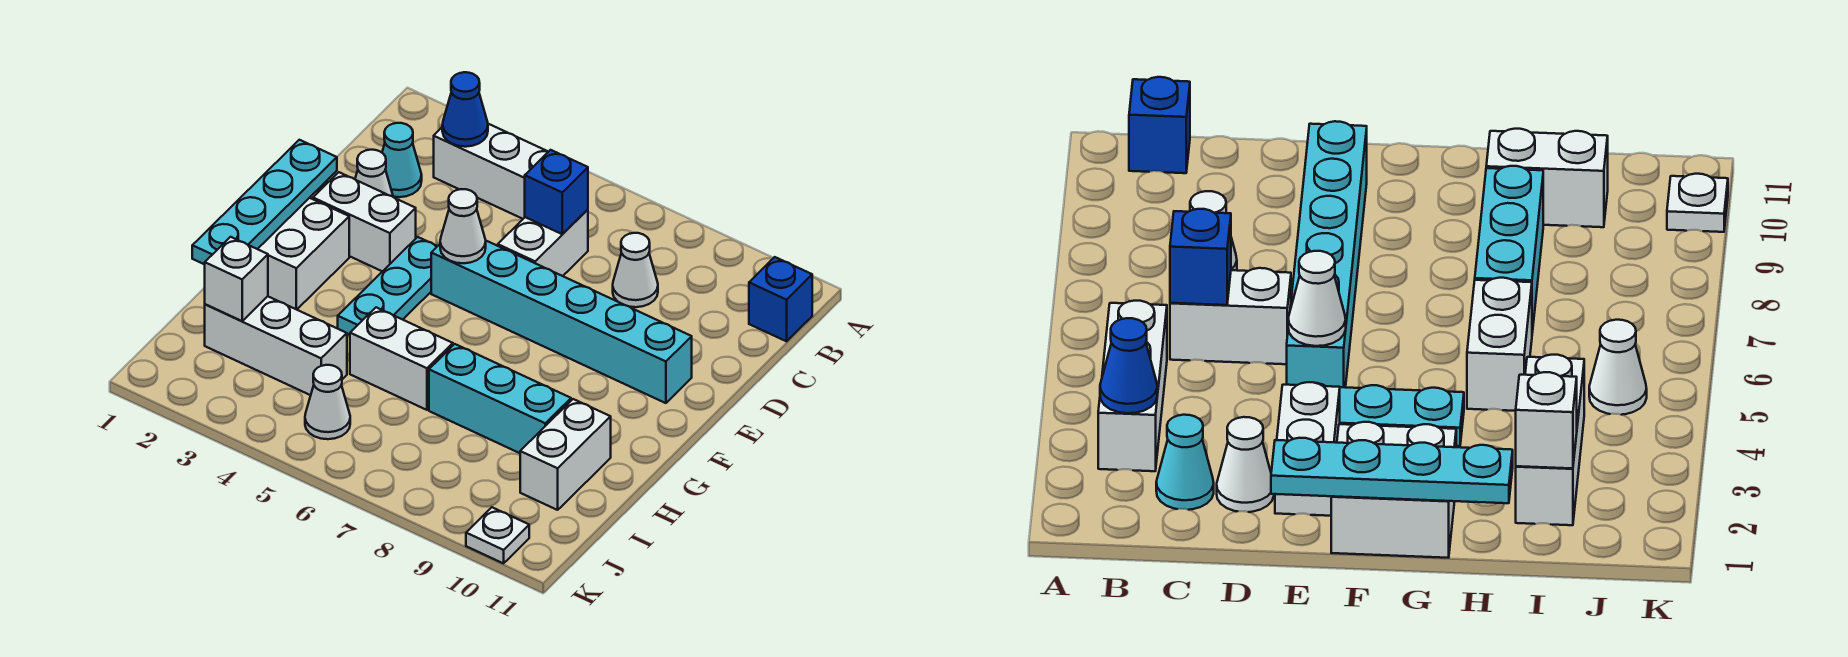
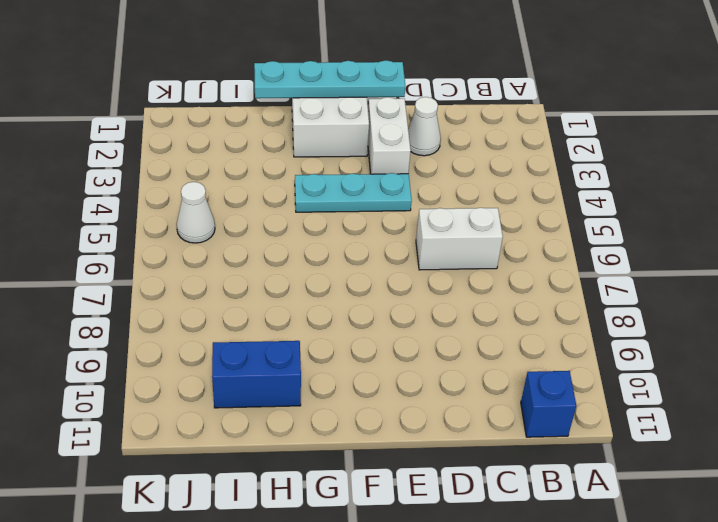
blue brick H10:I10 level 1 -> white brick H10:I10 level 1
none -> white brick B3:B5 level 1
none -> cyan cone C2 level 1
none -> white cone C8 level 1

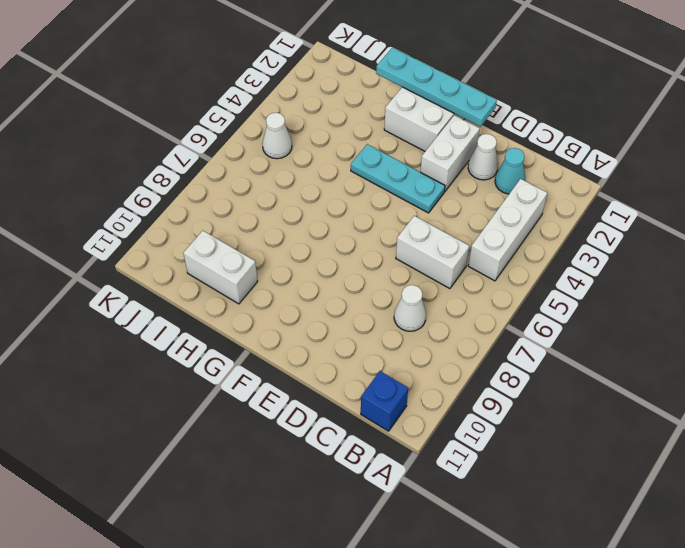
none -> cyan brick E5:E10 level 1
none -> white brick H5:H6 level 1
none -> cyan brick H7:H9 level 1

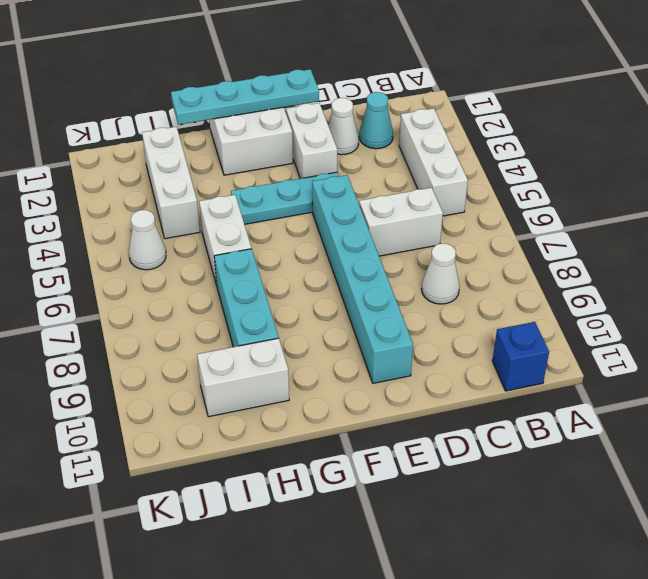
none -> white plate K10 level 1
none -> blue cone B3 level 2
none -> blue brick C6 level 2

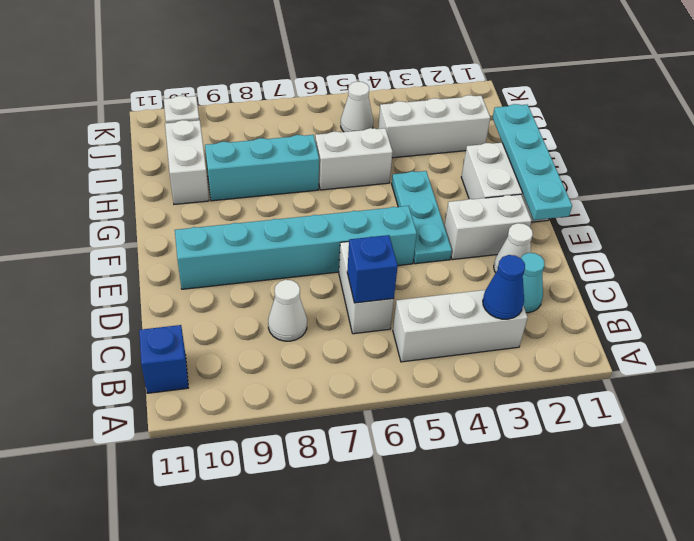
none -> white cone E5 level 2
none -> white brick I2 level 2

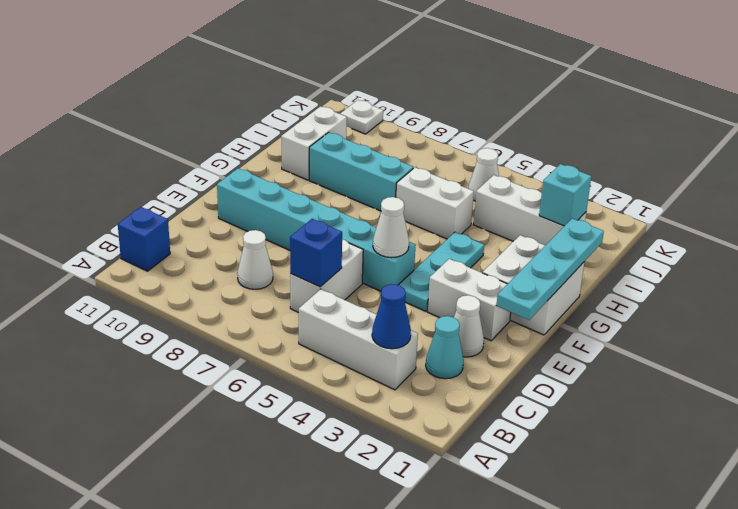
cyan brick I2 level 2 -> white brick I2 level 2

